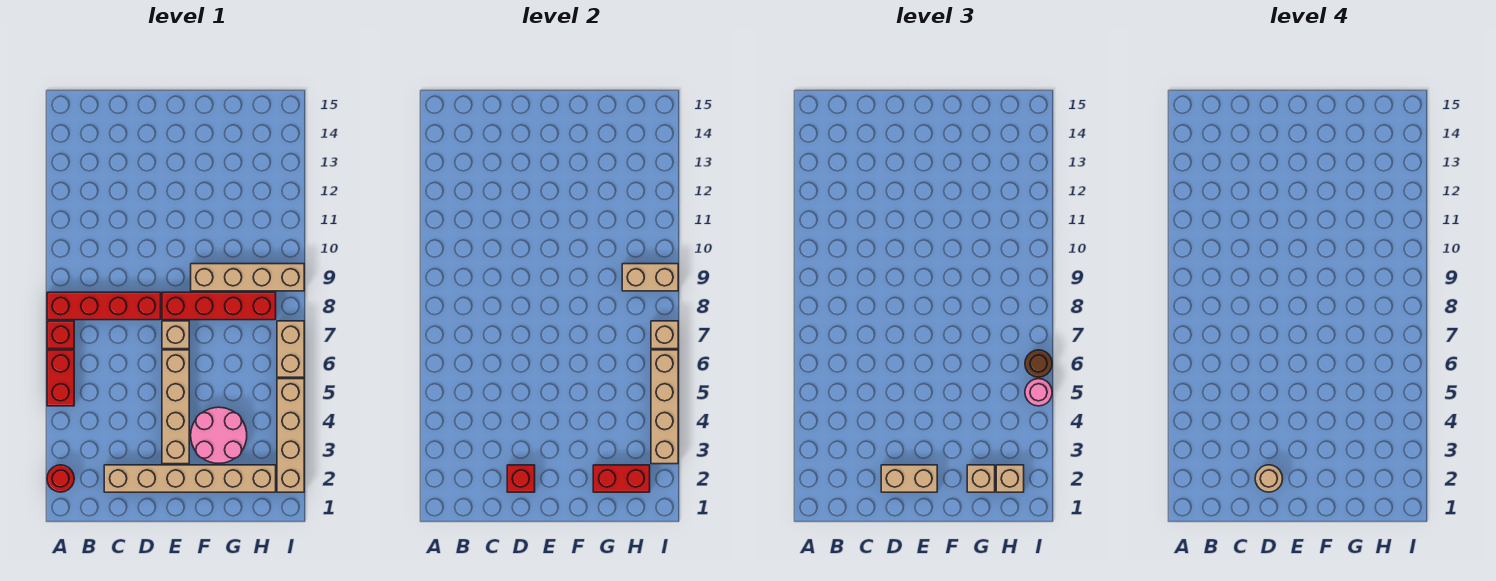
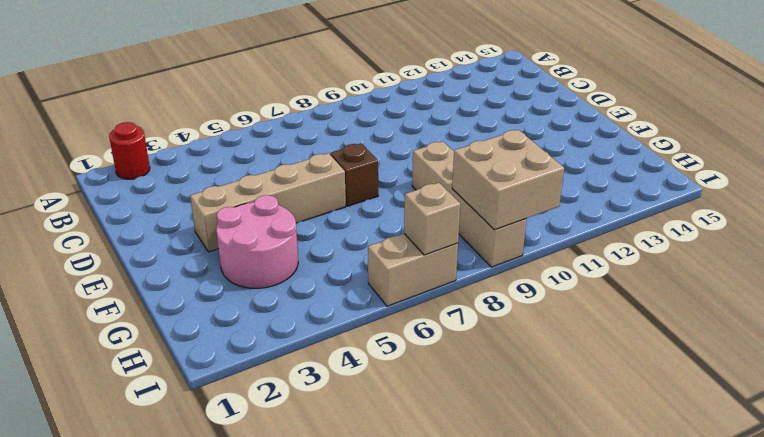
brown brick E7 level 1 -> tan brick E7 level 1
tan brick H9:I10 level 2 -> tan brick H9:I9 level 2
none -> red brick A5:A6 level 1
none -> red brick A7 level 1
none -> red brick A8:D8 level 1

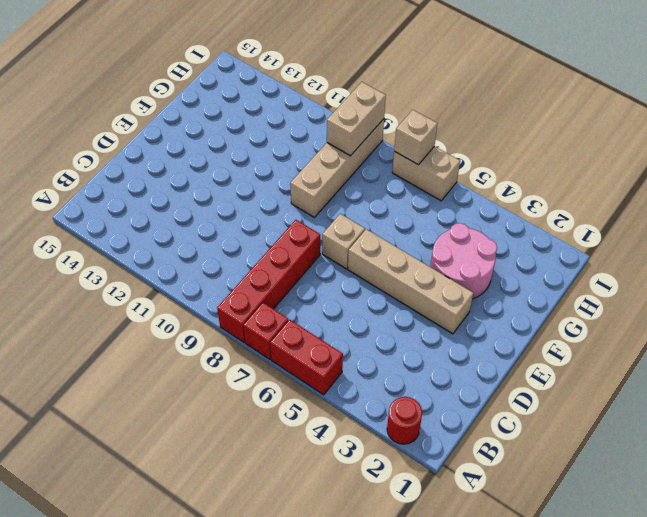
none -> tan brick C2:H2 level 1
none -> red brick E8:H8 level 1
none -> tan brick I2:I5 level 1

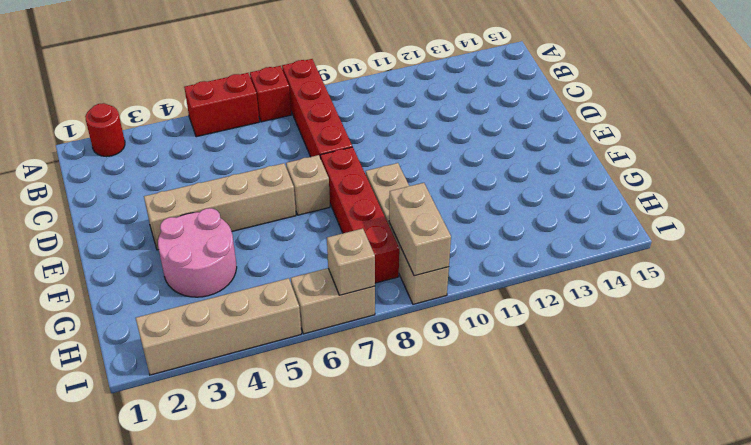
none -> tan brick C2:H2 level 1
none -> red brick D2 level 2
none -> red brick G2:H2 level 2

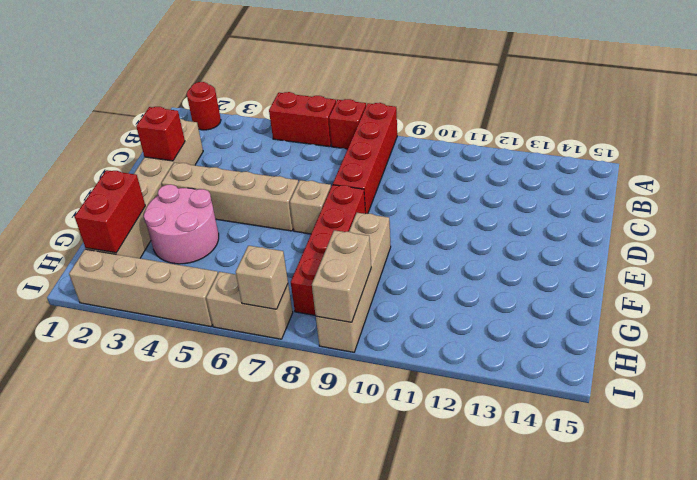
none -> tan brick I3:I6 level 2
none -> tan brick D2:E2 level 3
none -> tan brick G2 level 3

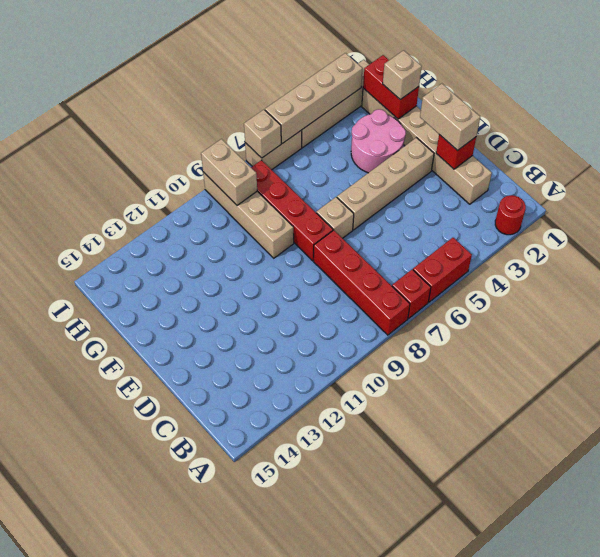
none -> tan brick H2 level 3
none -> pink round brick I5 level 3
none -> brown round brick I6 level 3

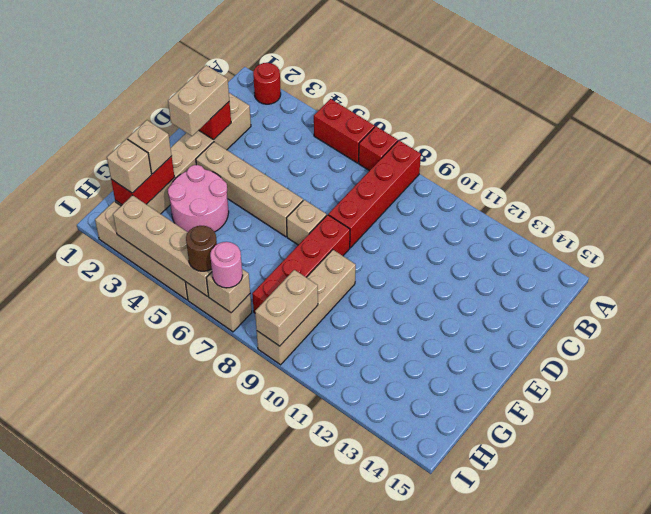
pink round brick I7 level 3 -> pink round brick I5 level 3
none -> tan round brick D2 level 4

